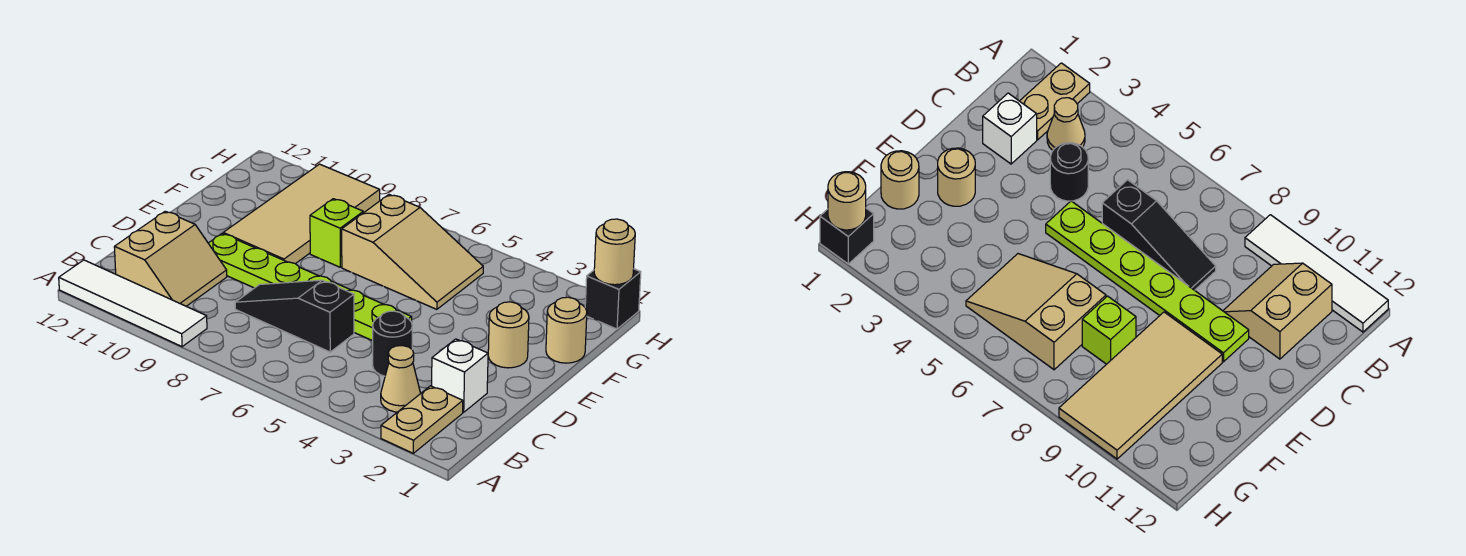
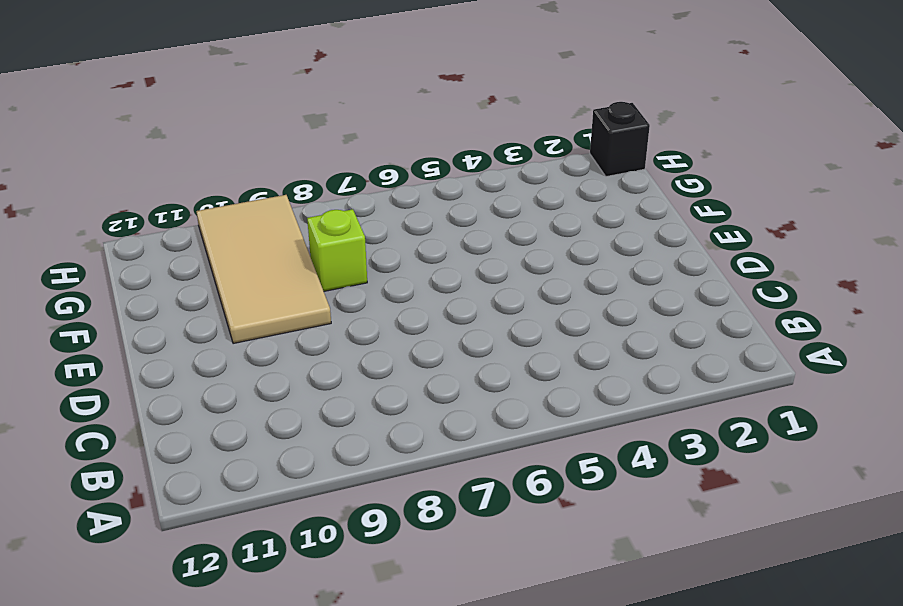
none -> tan plate A2:B2 level 1
none -> white tile A9:A12 level 1
none -> tan cone B3 level 1

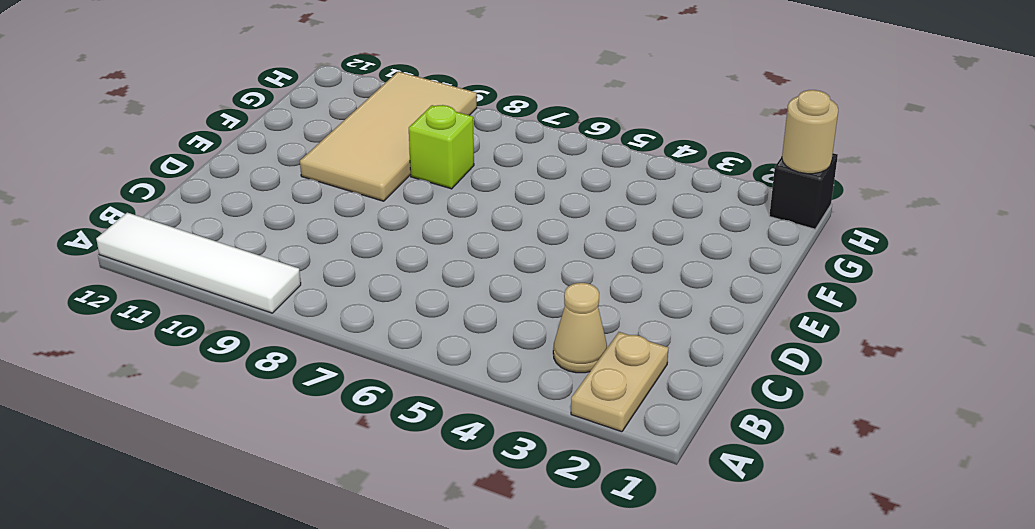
none -> tan slope B10:C11 level 1 top 11
none -> white brick C2 level 1
none -> black round brick C4 level 1

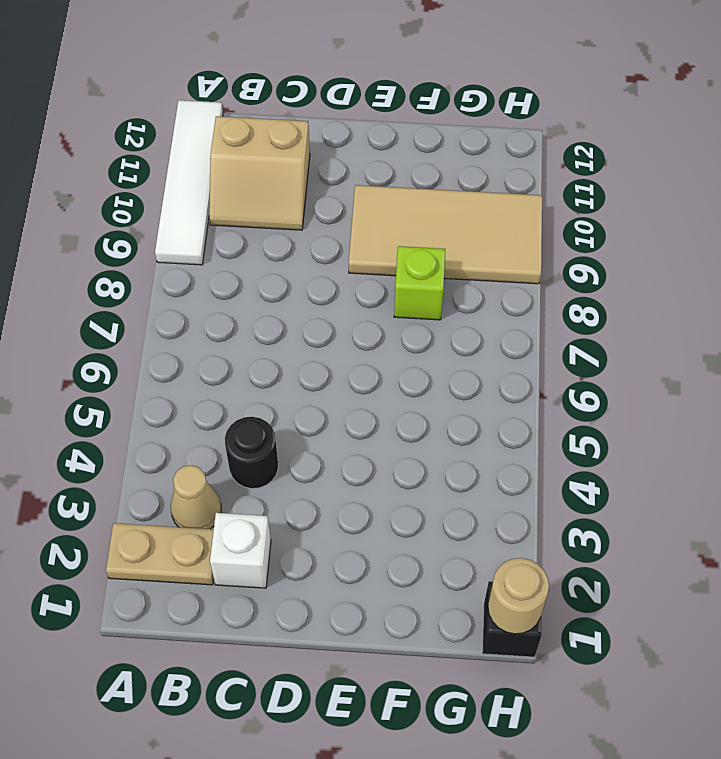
none -> black slope C6:C8 level 1 top 6
none -> lime plate D5:D10 level 1
none -> tan round brick E2 level 1

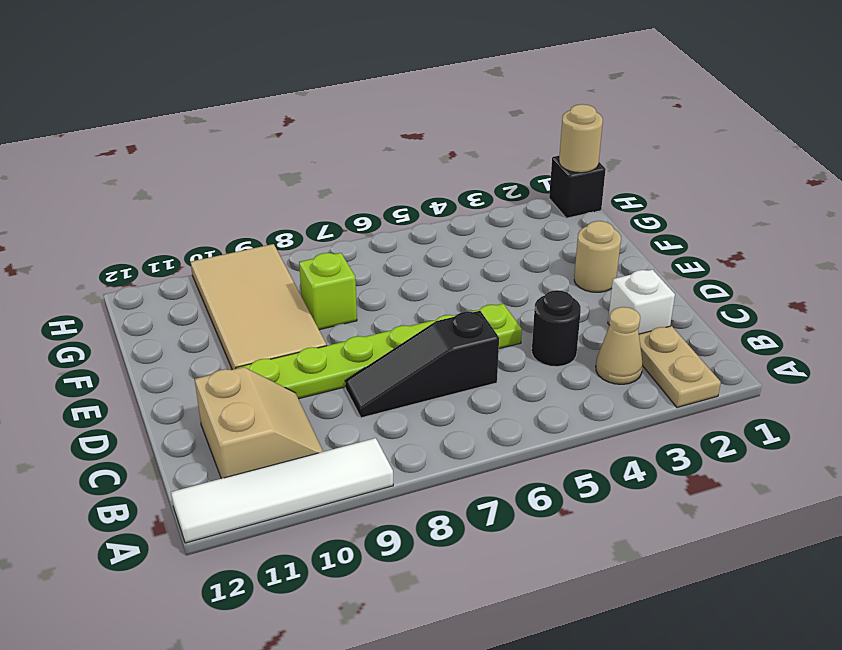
none -> tan round brick F1 level 1
none -> tan slope F5:G7 level 1 top 7

